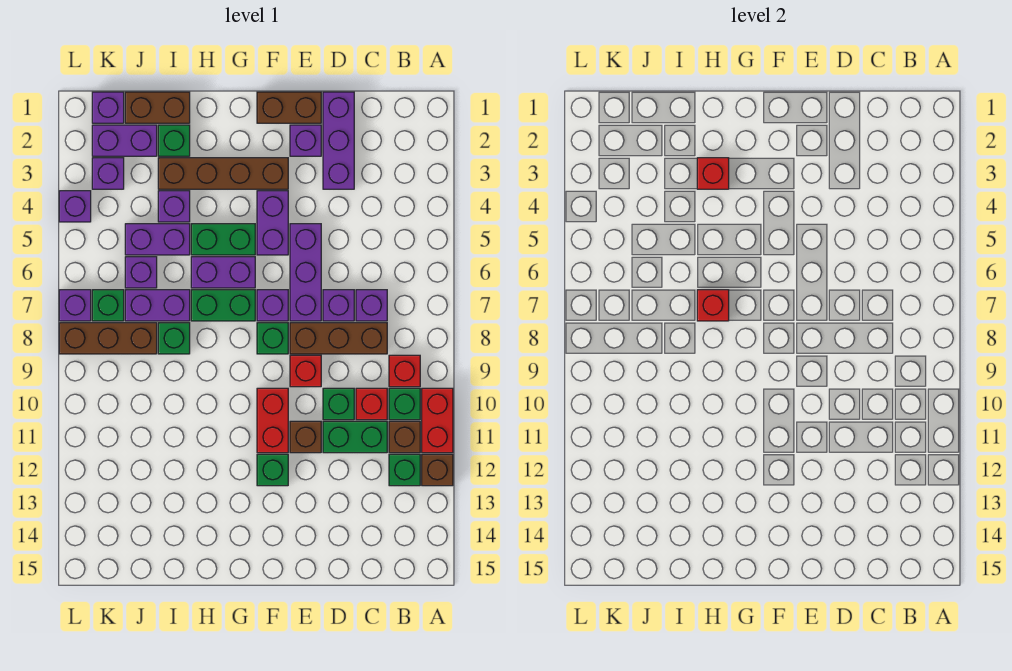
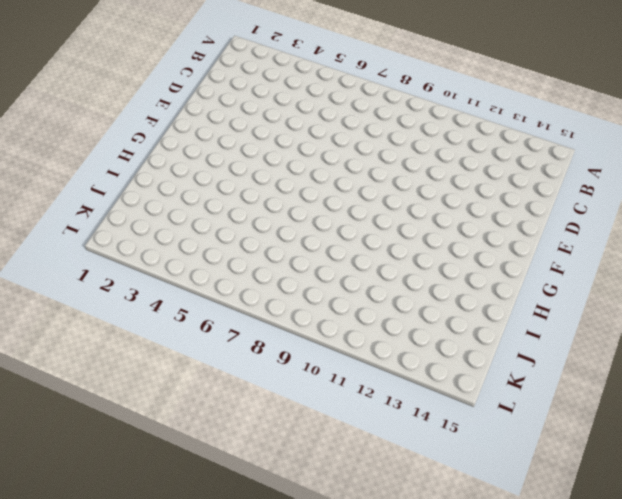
none -> red brick A10:A11 level 1
none -> brown brick A12 level 1
none -> red brick B9 level 1
none -> green brick B10 level 1

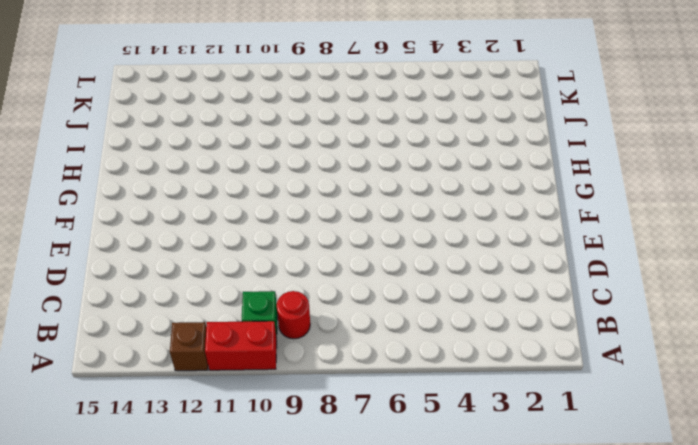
red round brick B9 level 1 -> red brick B9 level 1
none -> brown brick B11 level 1
none -> green brick B12 level 1
none -> purple brick C7 level 1
none -> brown brick C8:E8 level 1

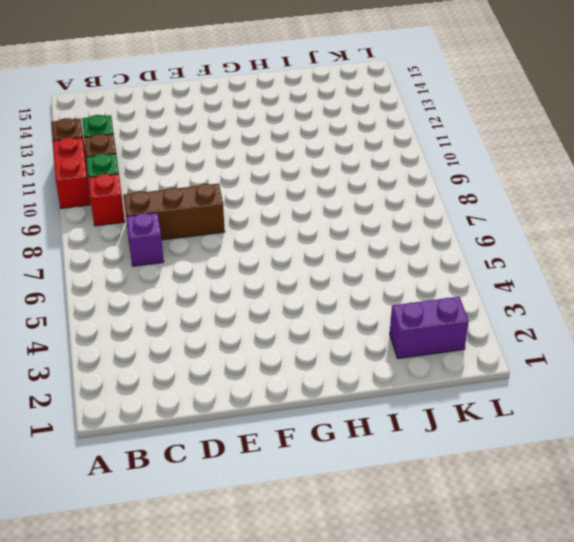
none -> red brick C10 level 1
none -> green brick C11:D11 level 1
none -> purple brick D1:D3 level 1
none -> purple brick D7 level 1

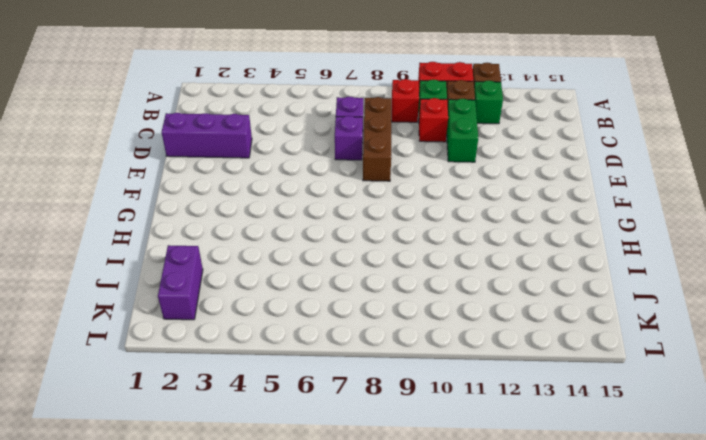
none -> green brick D10 level 1
none -> brown brick E1:F1 level 1
none -> purple brick E2 level 1
none -> purple brick E5:E7 level 1

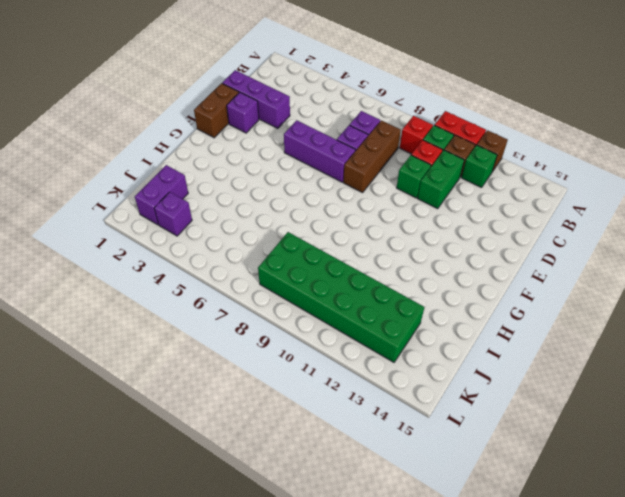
green brick J8:K13 level 1 -> brown brick J8:L8 level 1
none -> red brick E9 level 1
none -> brown brick E11 level 1
none -> brown brick F3:I3 level 1
none -> purple brick F4:F5 level 1

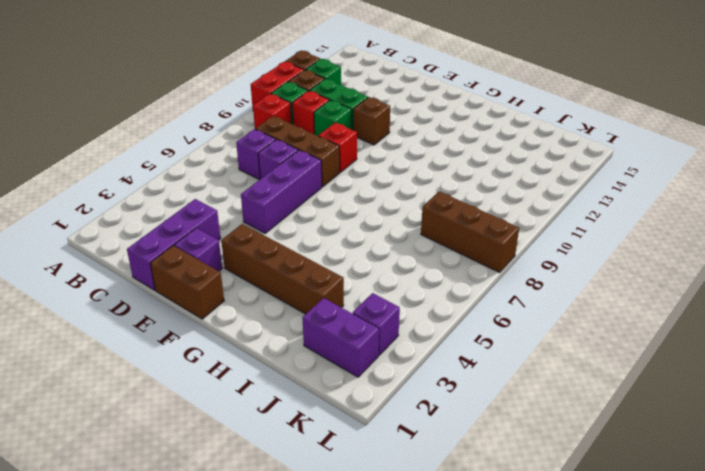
none -> purple brick F4:F5 level 1
none -> purple brick F7 level 1
none -> green brick F8 level 1
none -> red brick F10:F11 level 1

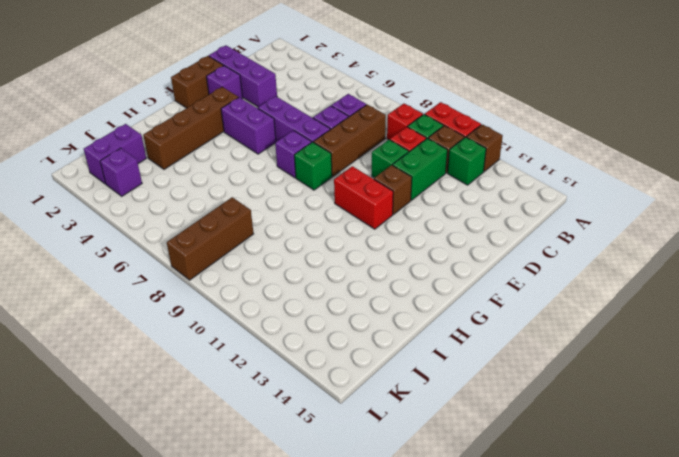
none -> red brick E9 level 1
none -> green brick F12 level 1
none -> green brick G5:H5 level 1
none -> purple brick G6:H6 level 1

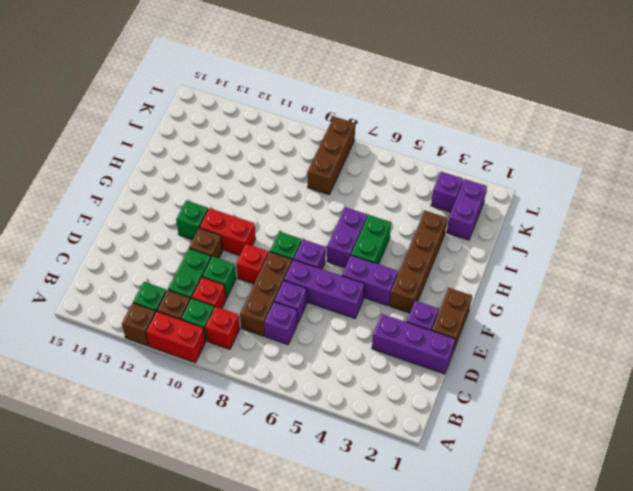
none -> green brick G7:H7 level 1
none -> brown brick I1:J1 level 1
none -> green brick I2 level 1
none -> purple brick I4 level 1

